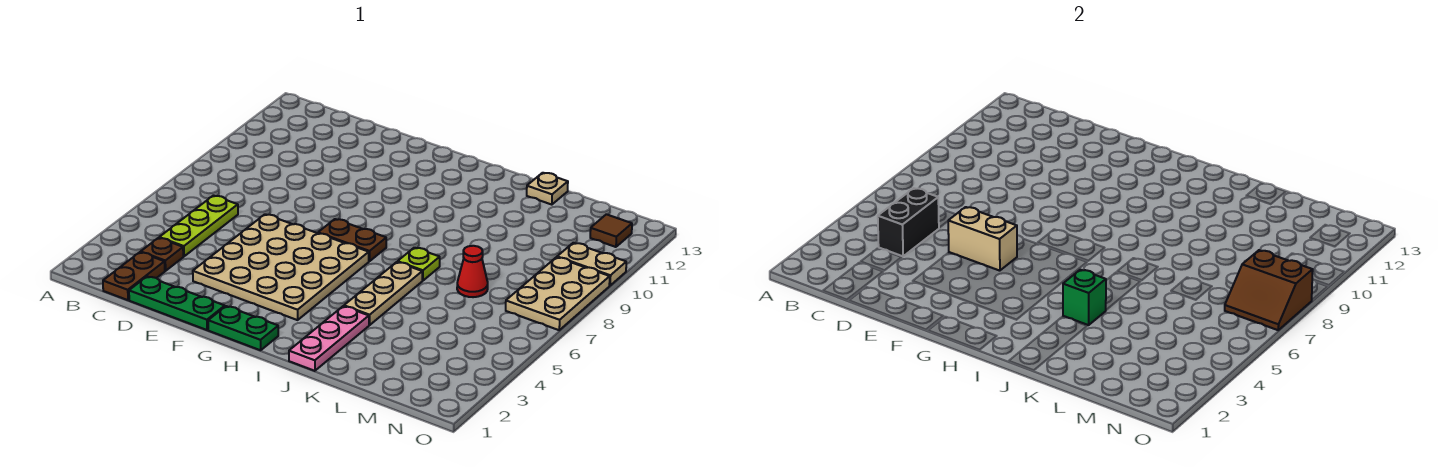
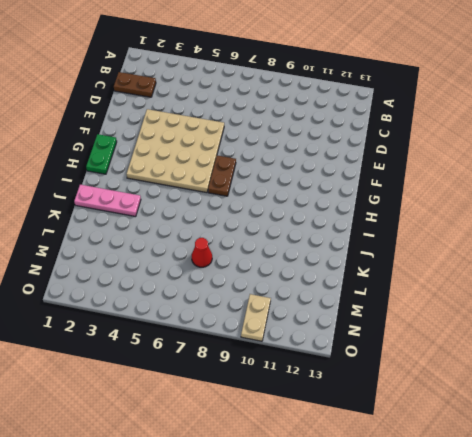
none -> brown plate C3 level 1
none -> lime plate C4:C6 level 1
none -> green plate D1:F1 level 1

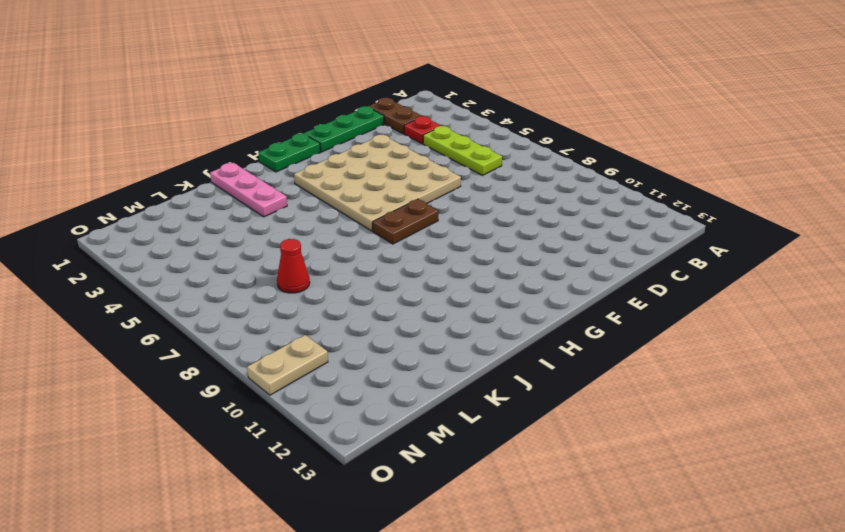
red plate C3 level 1 -> brown plate C3 level 1
none -> tan plate J4:J6 level 1
none -> lime plate J7 level 1
none -> tan plate K13 level 1

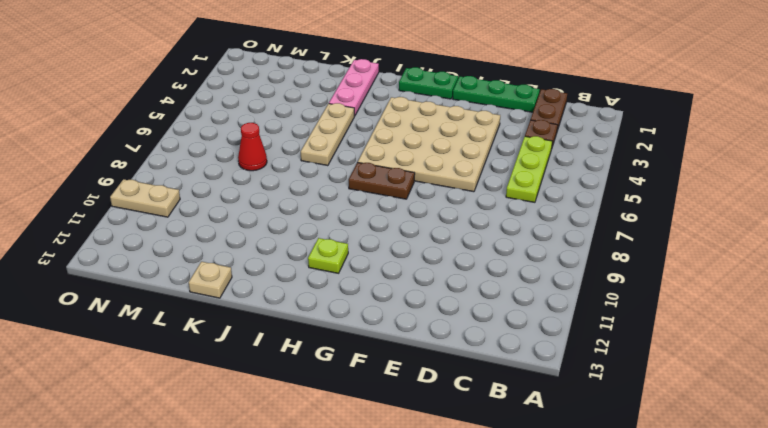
lime plate H11 level 1 -> lime plate J7 level 1
none -> tan plate N7:O9 level 1
none -> brown tile N12 level 1
none -> black brick C4:C5 level 2

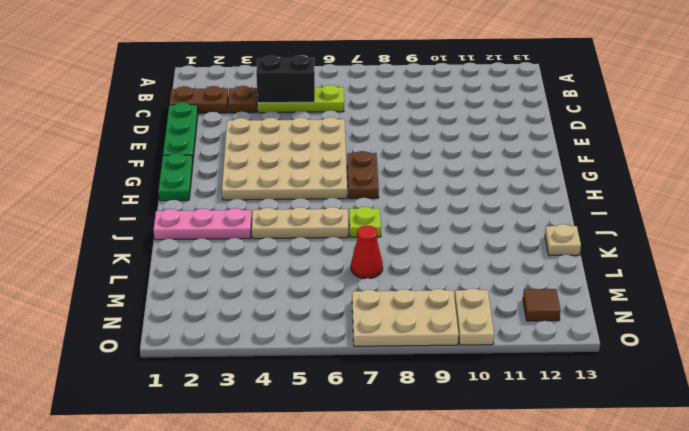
none -> tan brick E5:F5 level 2
none -> green brick J4 level 2
none -> brown slope N7:O8 level 2 top 8

